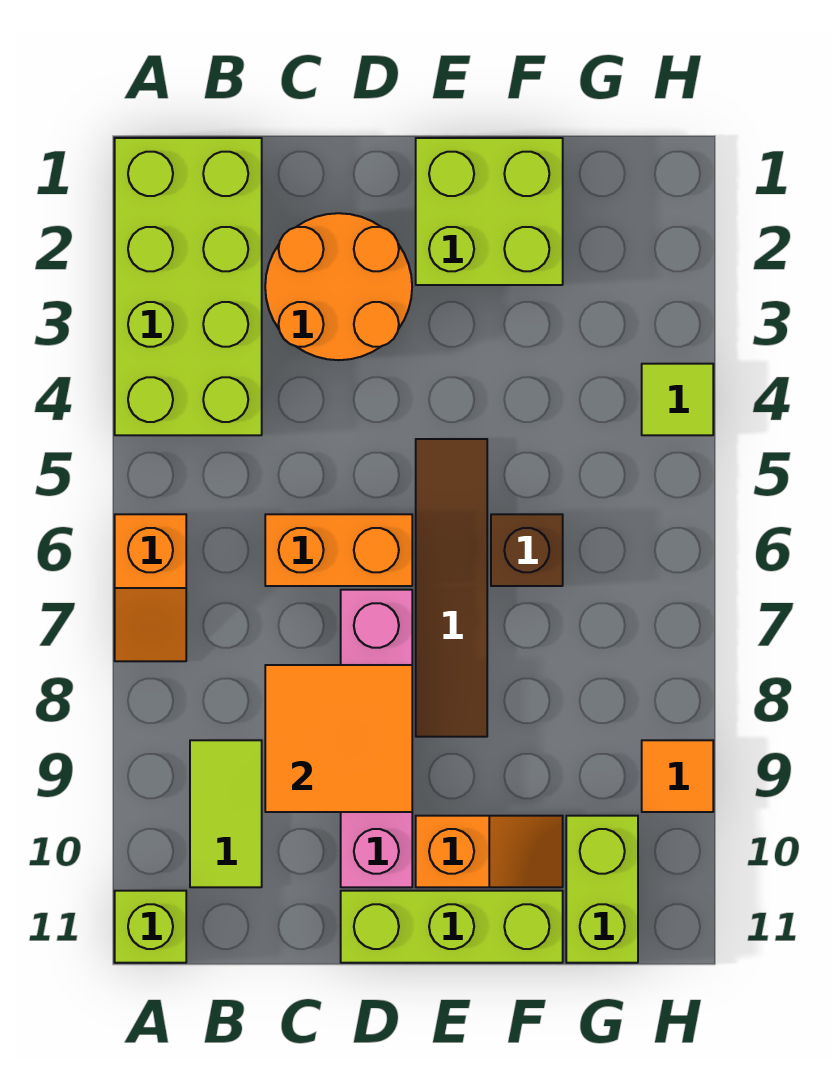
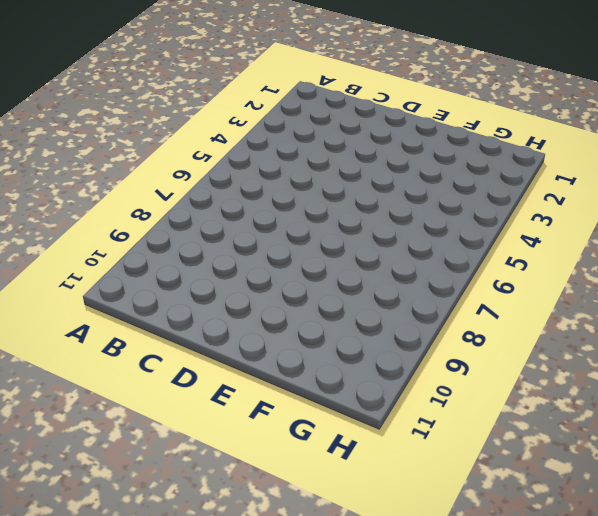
none -> lime brick A1:B4 level 1
none -> orange slope A6:A7 level 1 top 6
none -> lime brick A11 level 1

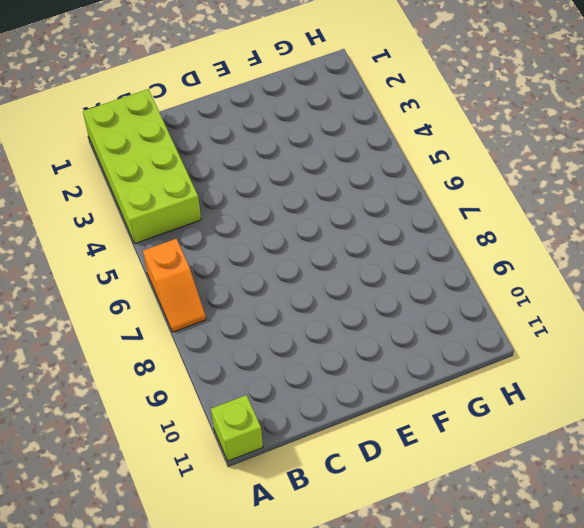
none -> lime tile B9:B10 level 1
none -> orange round brick C2:D3 level 1
none -> orange brick C6:D6 level 1

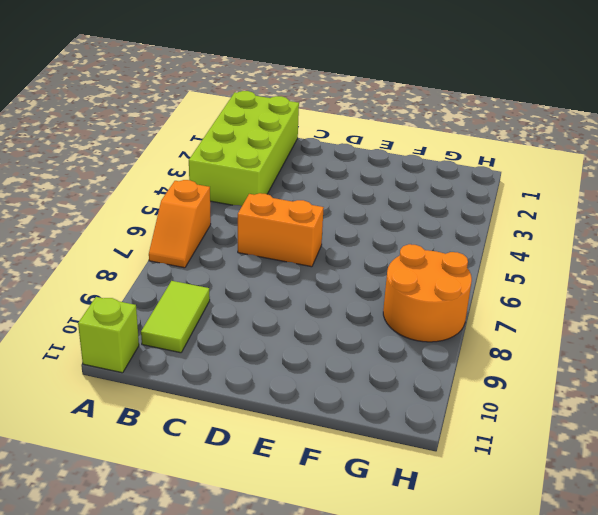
orange round brick G7:H8 level 1 -> orange round brick C2:D3 level 1
none -> pink brick D7:D10 level 1
none -> lime brick D11:F11 level 1
none -> lime brick E1:F2 level 1

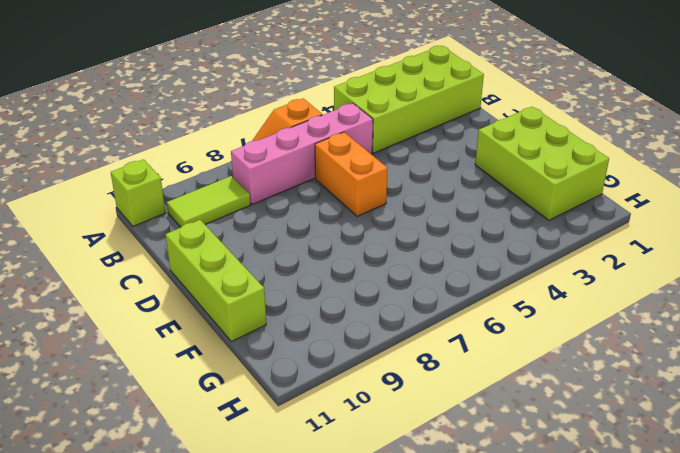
pink brick B5:B8 level 1 -> pink brick D7:D10 level 1
lime brick E1:G2 level 1 -> lime brick E1:F2 level 1
none -> orange round brick C2:D3 level 1
none -> brown tile E5:E8 level 1
none -> orange slope E10:F10 level 1 top E

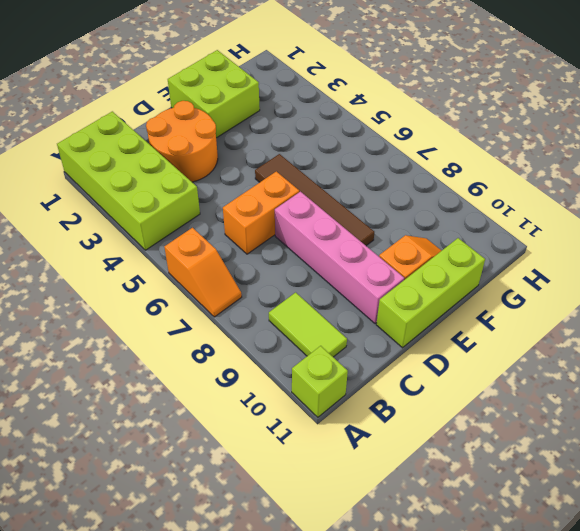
none -> brown brick F6 level 1
none -> lime brick G10:G11 level 1
none -> lime tile H4 level 1

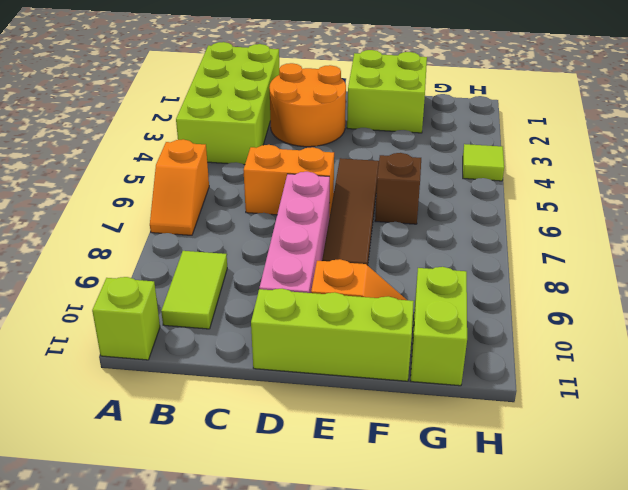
none -> orange tile H9 level 1
none -> orange tile C8:D9 level 2

